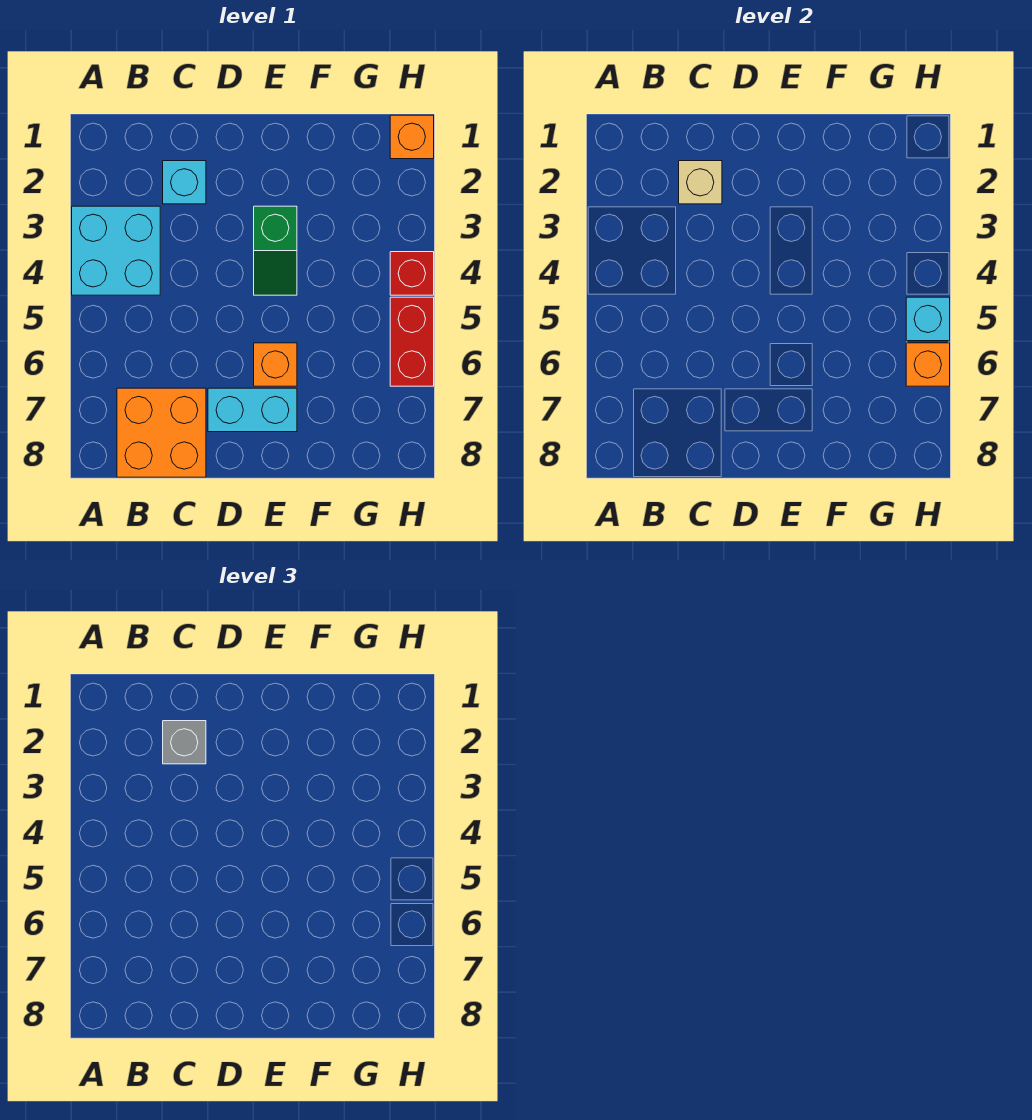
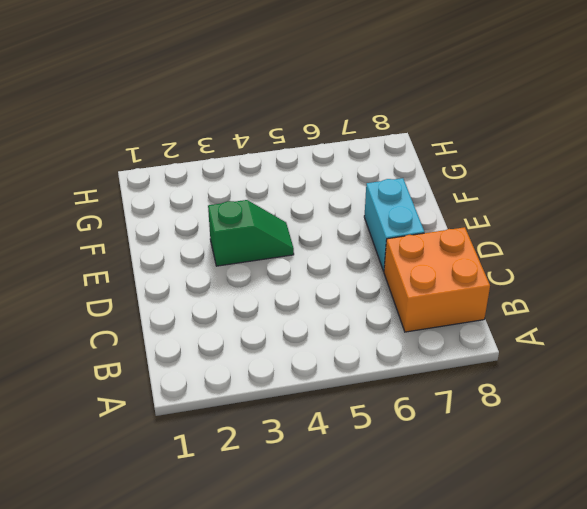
none -> cyan brick A3:B4 level 1
none -> cyan brick C2 level 1
none -> orange brick E6 level 1

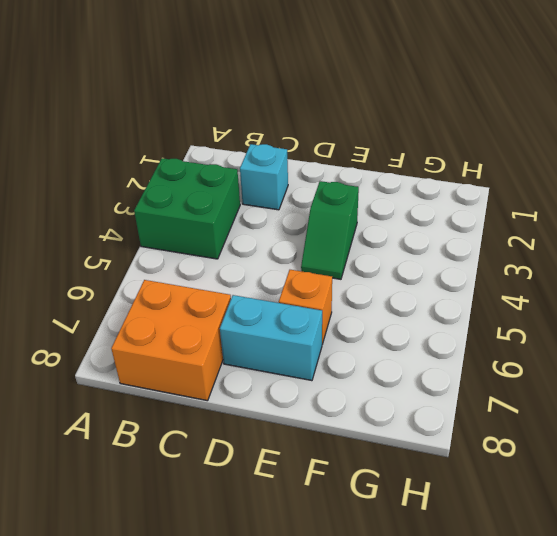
green brick A3:B4 level 1 -> cyan brick A3:B4 level 1
none -> orange brick H1 level 1
none -> red brick H4 level 1
none -> red brick H5:H6 level 1

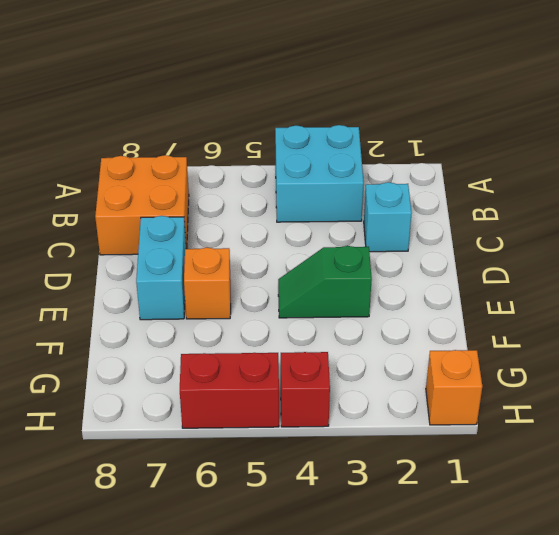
none -> tan brick C2 level 2
none -> cyan brick H5 level 2
none -> orange brick H6 level 2

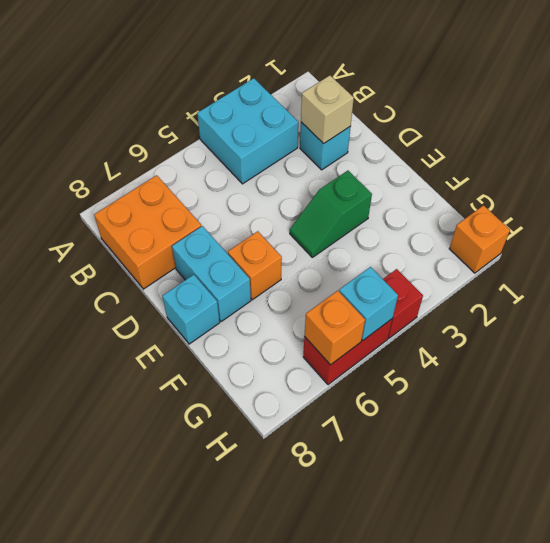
cyan brick E8 level 1 -> none
none -> grey brick C2 level 3

